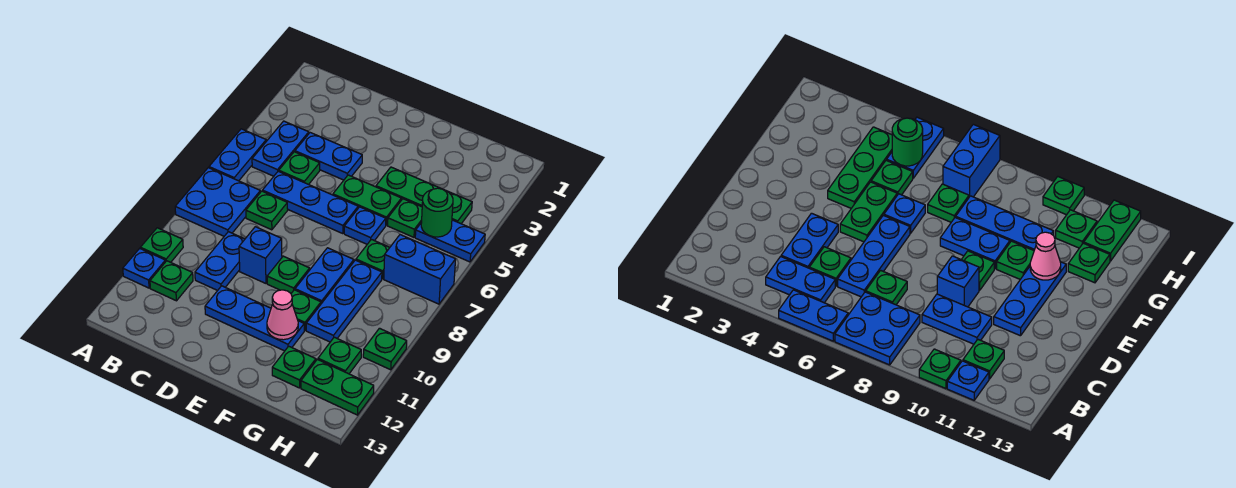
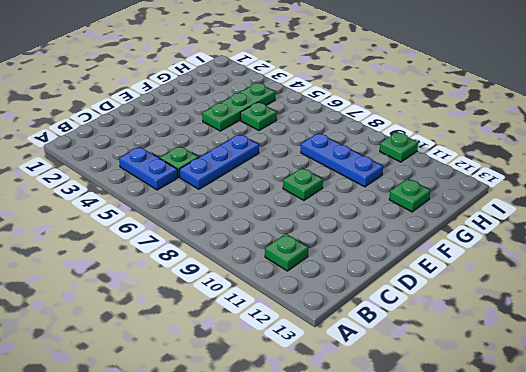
none -> blue plate A5:A6 level 1
none -> blue plate A7:B8 level 1
none -> green plate A10 level 1
none -> blue plate A11 level 1

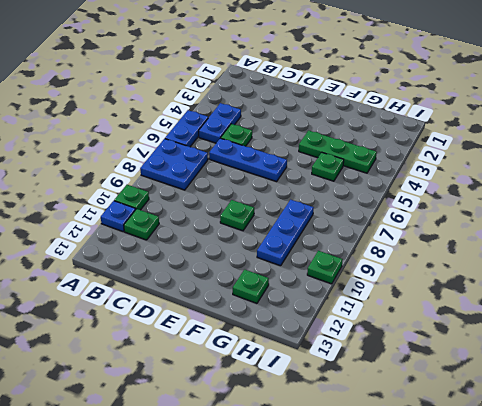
none -> blue plate C4:D4 level 1
none -> green plate C7 level 1
none -> blue plate C9:C10 level 1
none -> blue brick D9 level 1

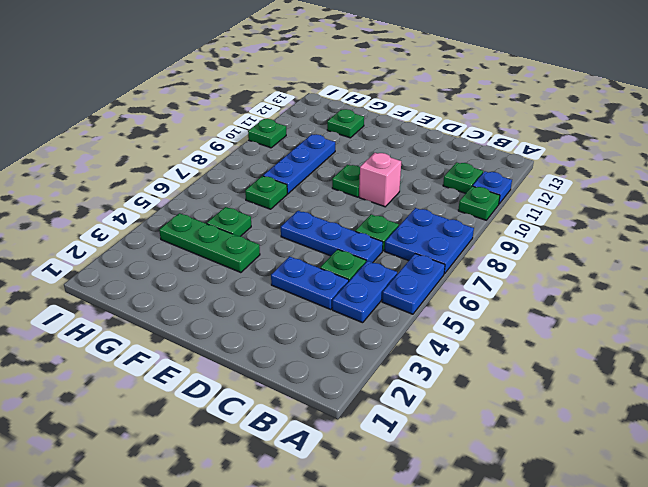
pink brick D9 level 1 -> blue brick D9 level 1
none -> blue plate C9:C10 level 1
none -> blue plate D11:F11 level 1
none -> green plate E5:F5 level 1
none -> blue plate F6 level 1

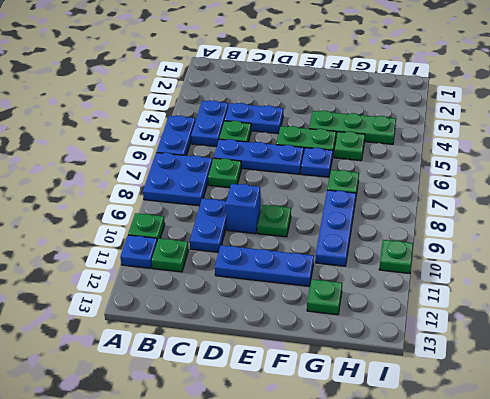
none -> blue plate F8:F9 level 1
none -> green plate F10 level 1
none -> blue plate H5:I5 level 1
none -> blue brick H7:I7 level 1

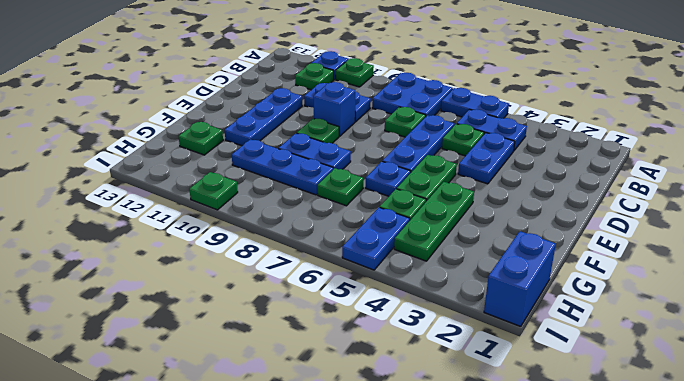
blue brick H1:I1 level 1 -> blue brick H7:I7 level 1
none -> green plate F10 level 1
none -> green plate H11 level 1
none -> green plate H12:I12 level 1
none -> pink cone F11 level 2

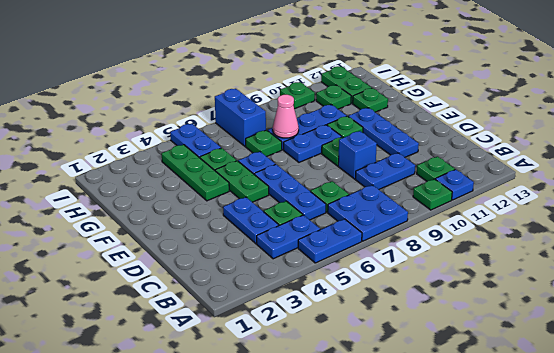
pink cone G8 level 2 -> pink cone F11 level 2
none -> green round brick H5 level 2

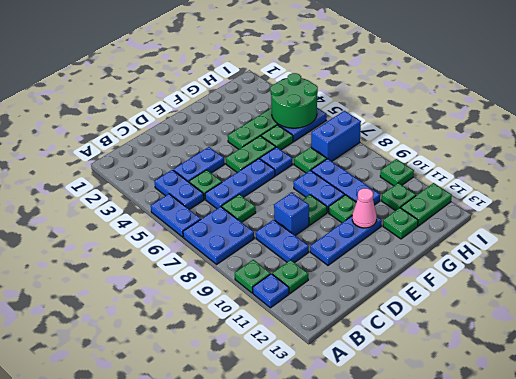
green round brick H4:I5 level 2 -> green round brick H5 level 2

